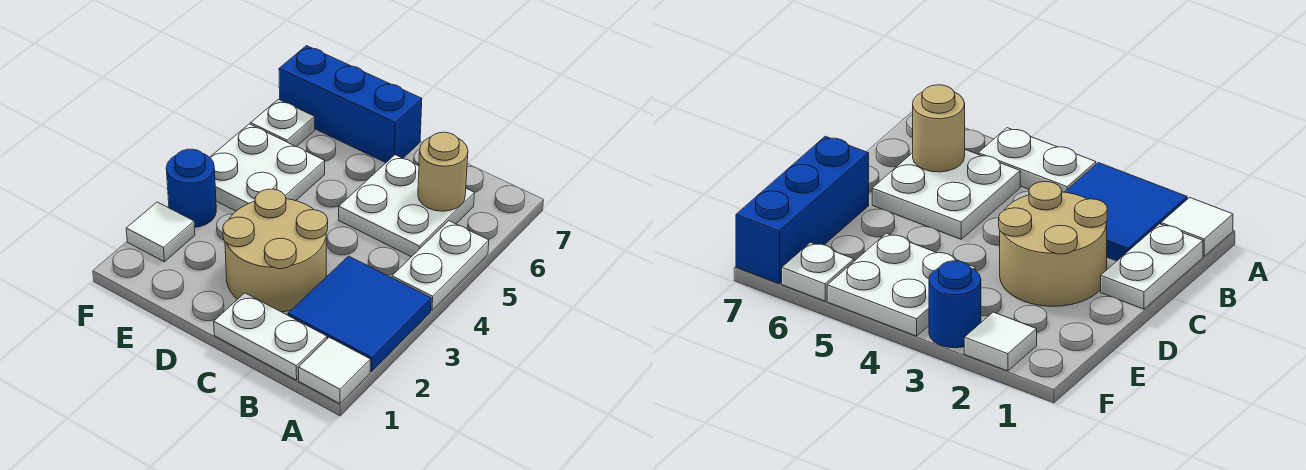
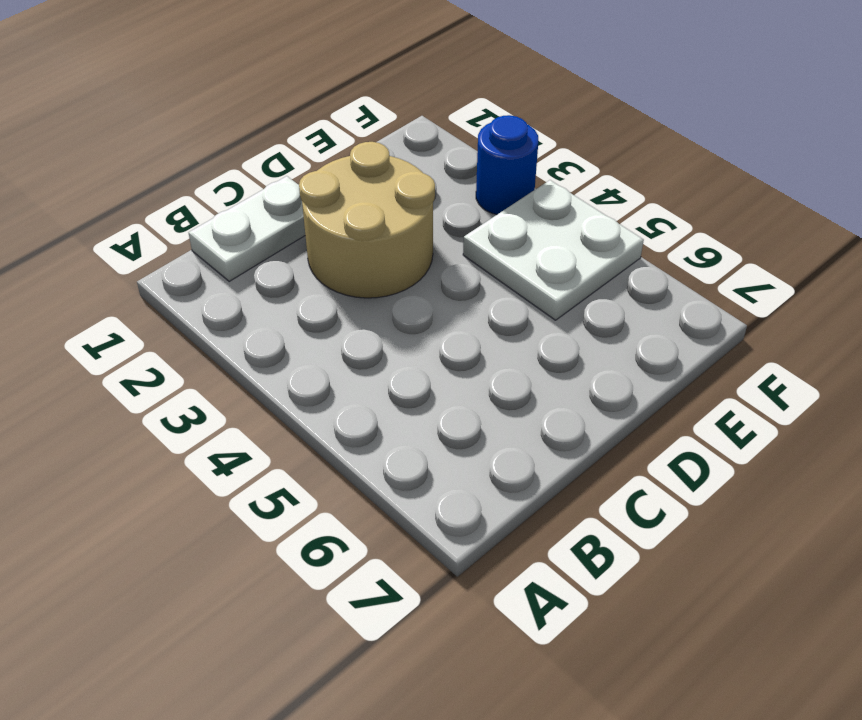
none -> white tile A1 level 1
none -> blue tile A2:B3 level 1
none -> white plate A4:A5 level 1

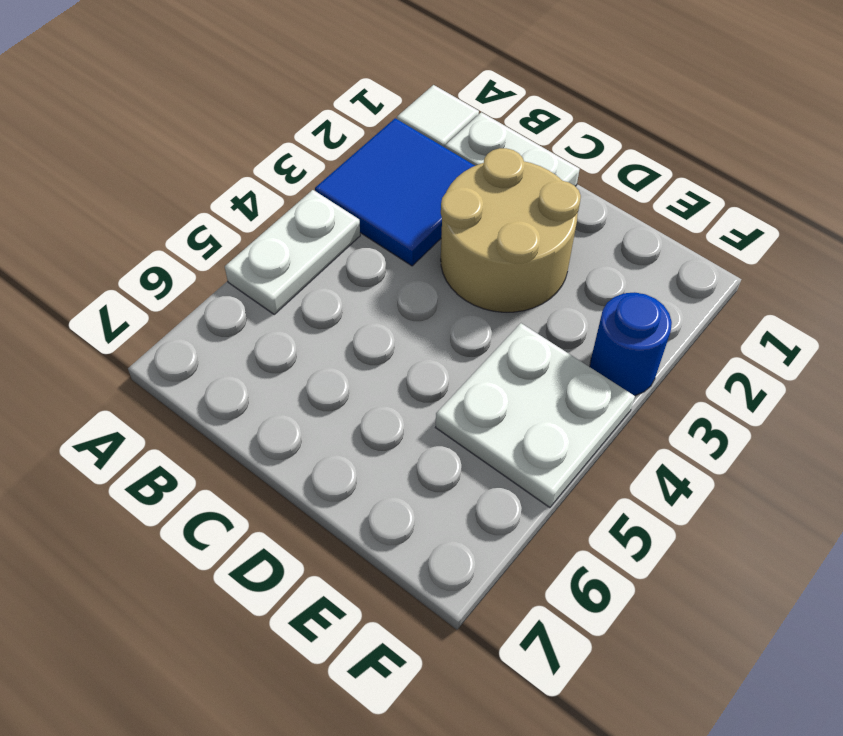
none -> white plate B5:C6 level 1
none -> blue brick D7:F7 level 1
none -> white tile F2 level 1

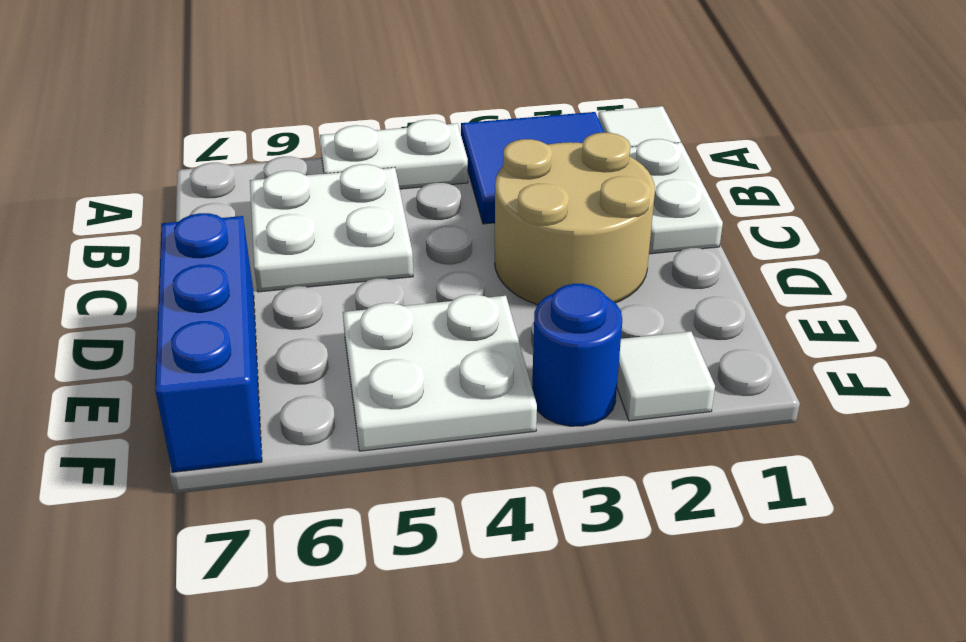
none -> white plate F6 level 1
none -> tan round brick B6 level 2

